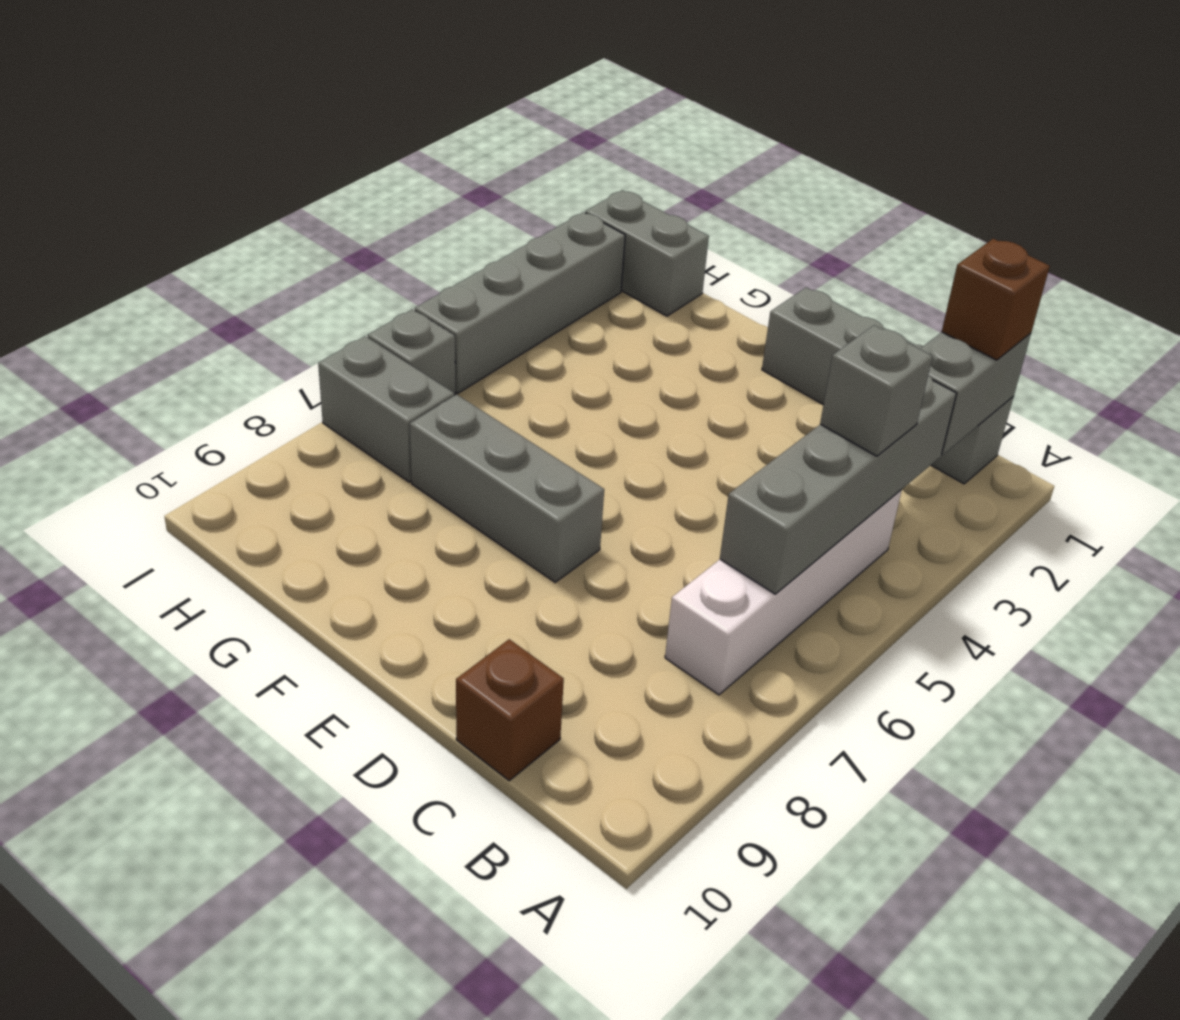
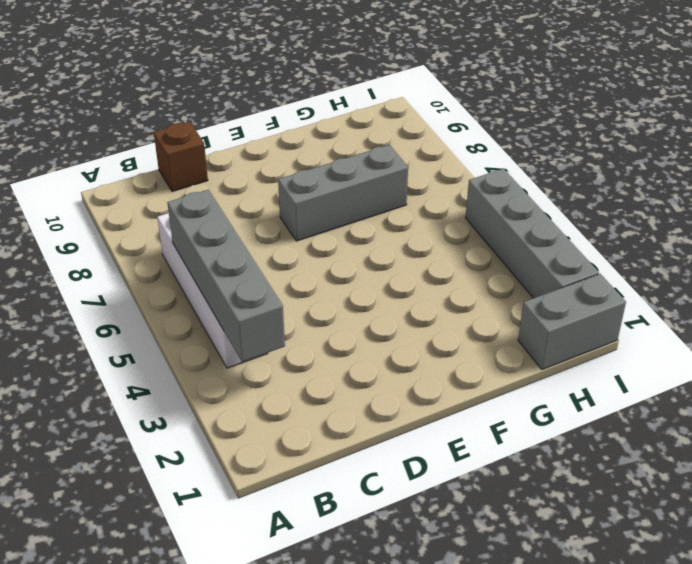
none -> grey brick B1:E1 level 1
none -> grey brick H7:I7 level 1
none -> grey brick I6 level 1

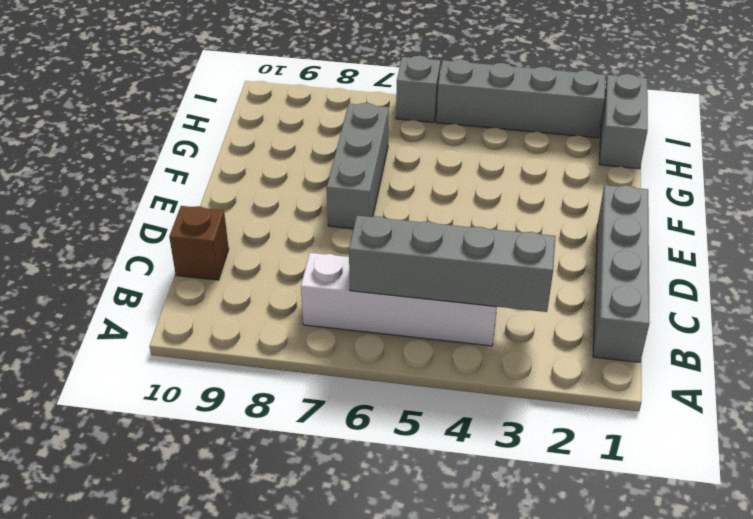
none -> grey brick H7:I7 level 1
none -> grey brick B1:B2 level 2
none -> brown brick B1 level 3

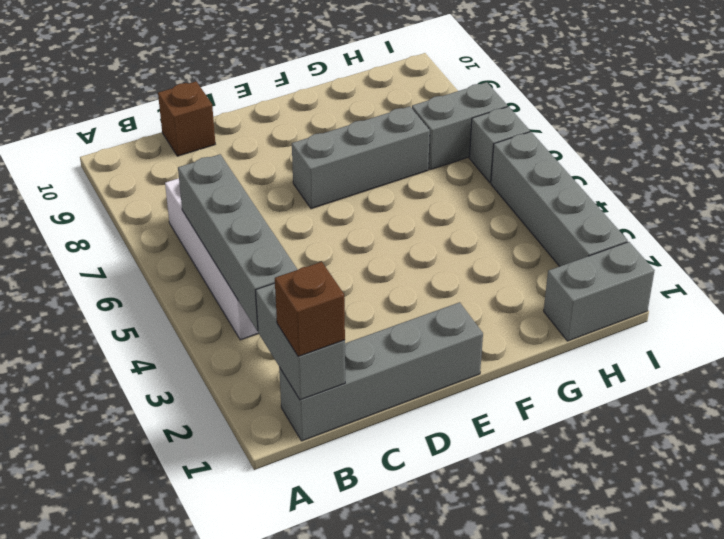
none -> grey brick B4 level 3

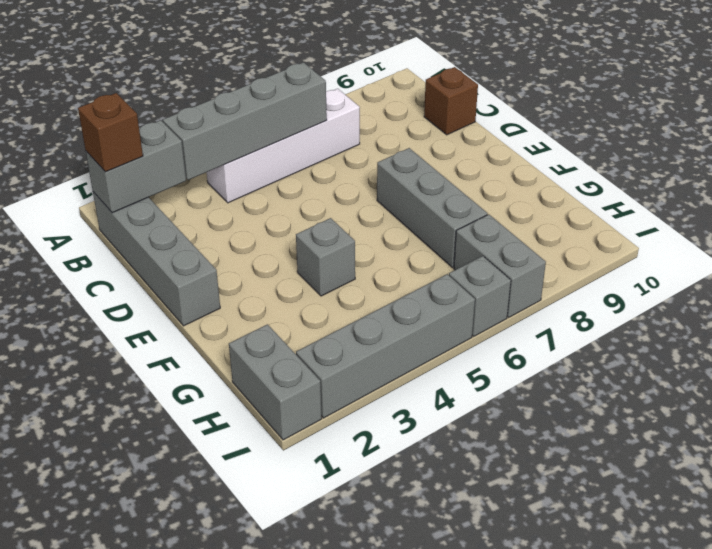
grey brick F4 level 1 -> grey brick B4 level 3

